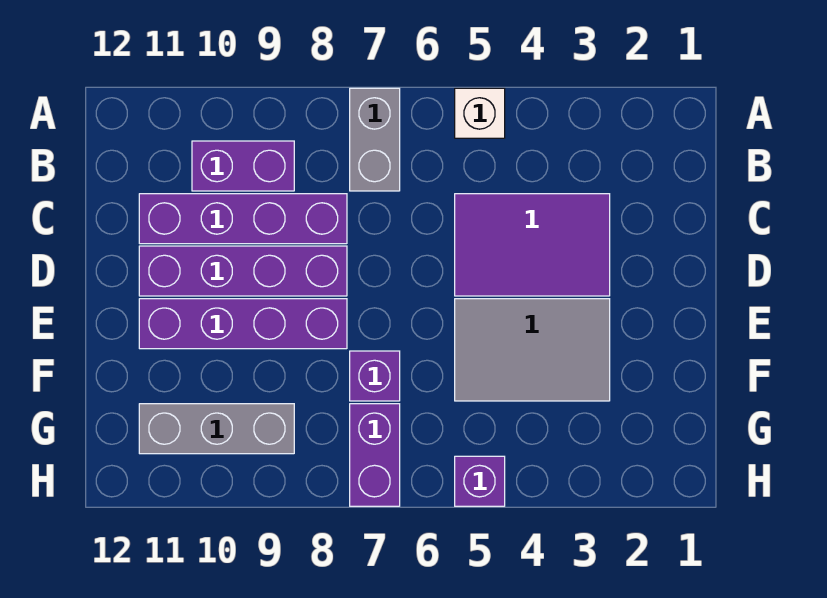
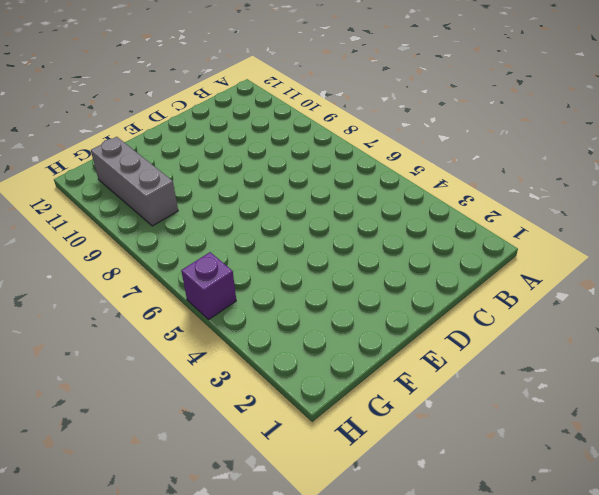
none -> white brick A5 level 1
none -> grey brick A7:B7 level 1
none -> purple brick B9:B10 level 1

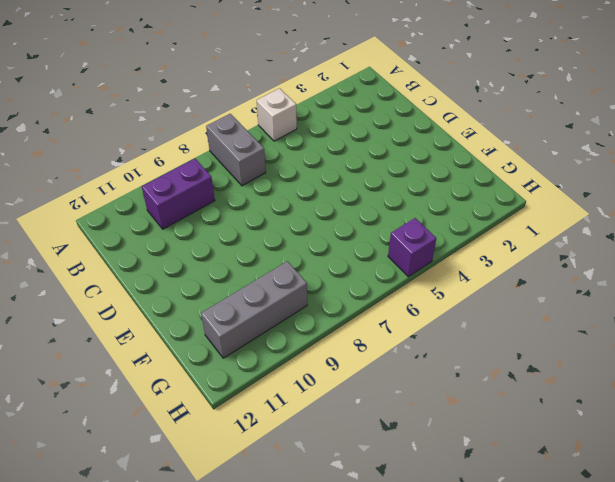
none -> purple tile C3:D5 level 1
none -> purple brick C8:C11 level 1
none -> purple brick D8:D11 level 1

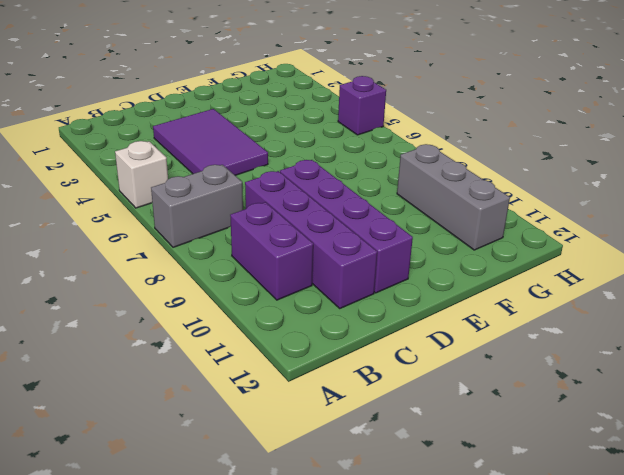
none -> grey tile E3:F5 level 1
none -> purple brick E8:E11 level 1
none -> purple brick F7 level 1

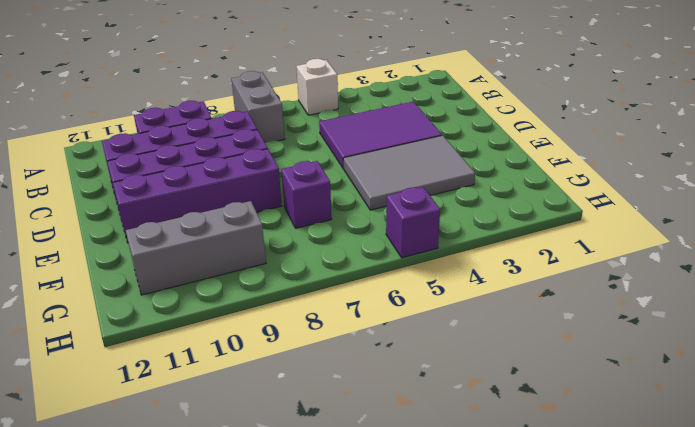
none -> purple brick G7:H7 level 1

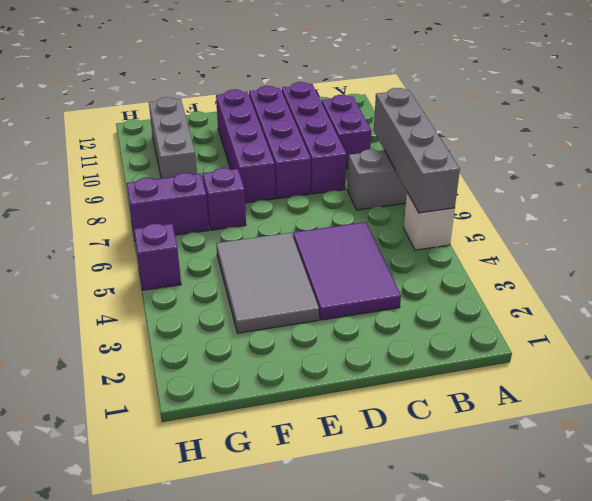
grey brick A5:A8 level 2 -> none

